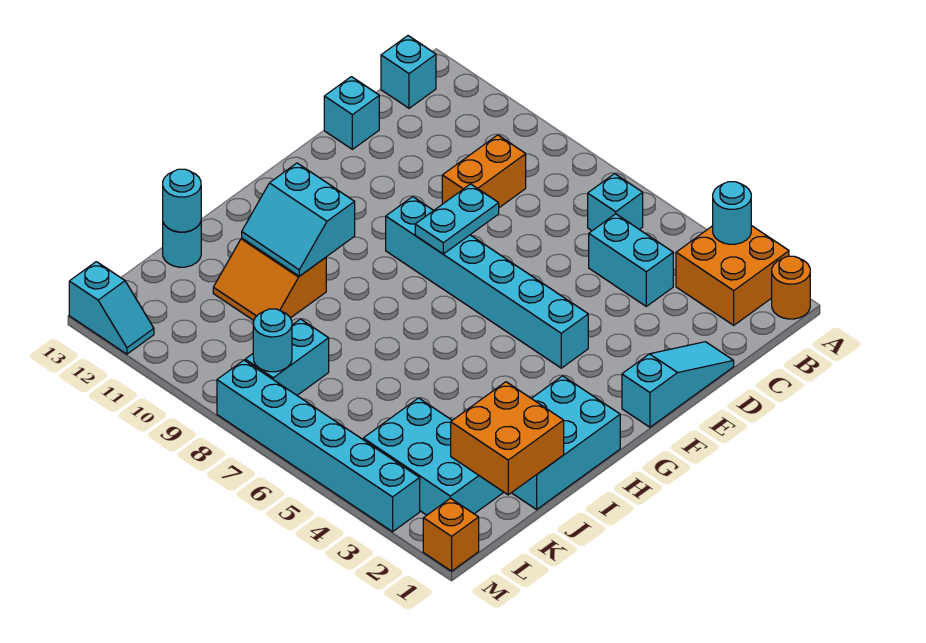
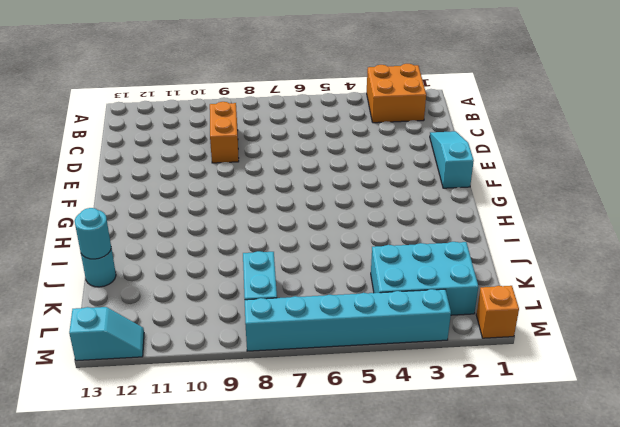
none -> orange round brick A1 level 1
none -> cyan brick B6 level 1
none -> cyan brick B13 level 1

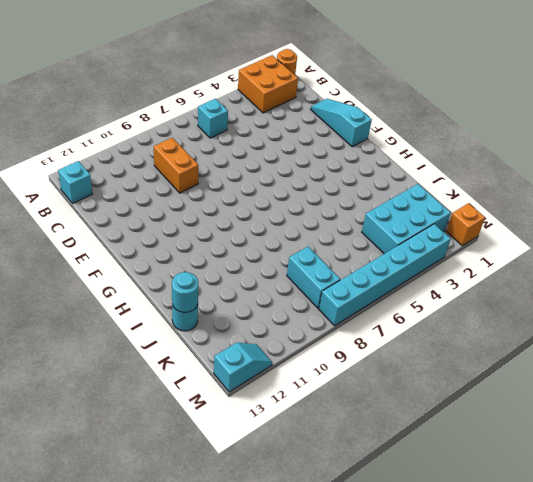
none -> cyan brick C4:C5 level 1
none -> cyan brick D13 level 1
none -> cyan brick F4:F9 level 1

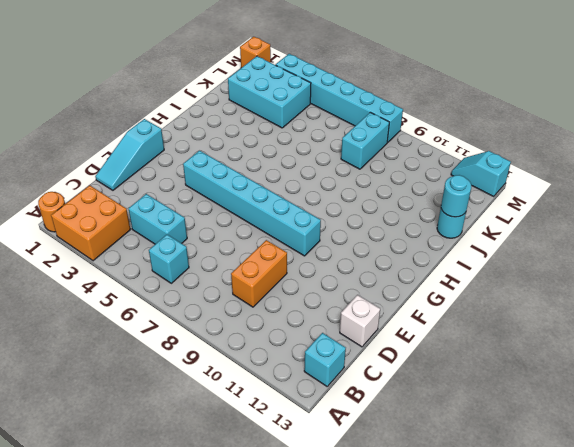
white brick D13 level 1 -> cyan brick D13 level 1
none -> cyan brick H1:J2 level 1
none -> orange slope I10:J11 level 1 top I
none -> cyan round brick A3 level 2

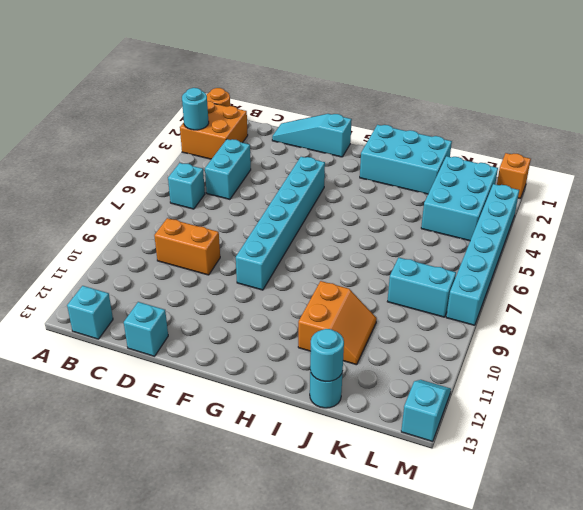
none -> cyan plate E8:F8 level 2
none -> cyan slope H10:I11 level 2 top H
none -> orange brick J1:K2 level 2

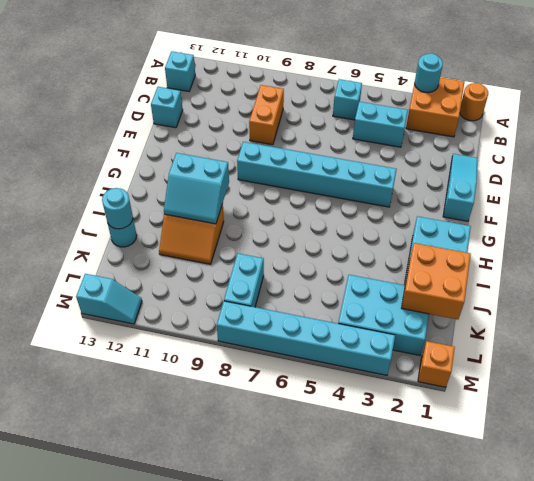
none -> cyan plate E8:F8 level 2
none -> cyan round brick L8 level 2

